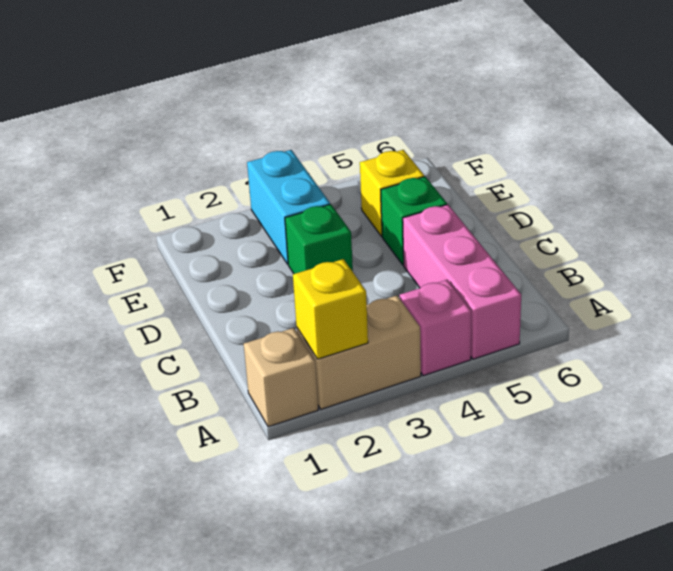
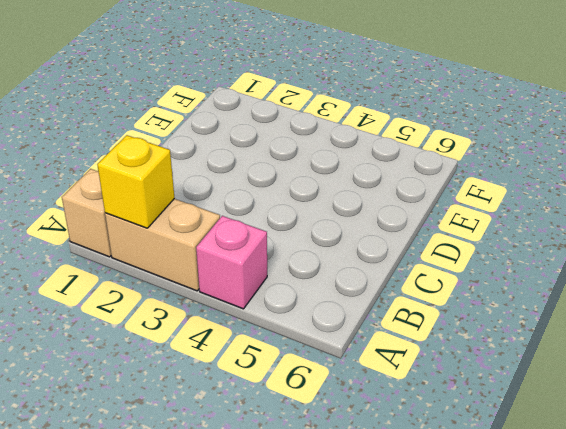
none -> pink brick A5:C5 level 1
none -> green brick D3 level 1

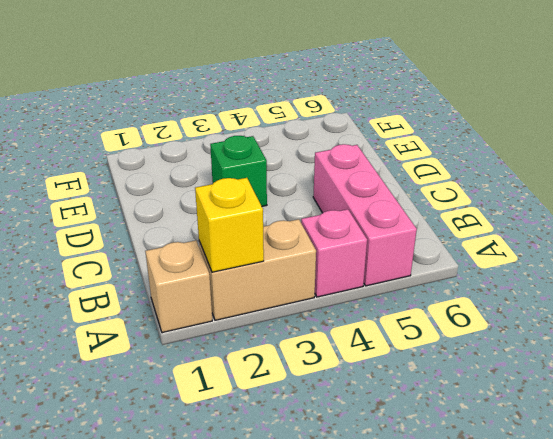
none -> green brick D5 level 1
none -> cyan brick E3:F3 level 1

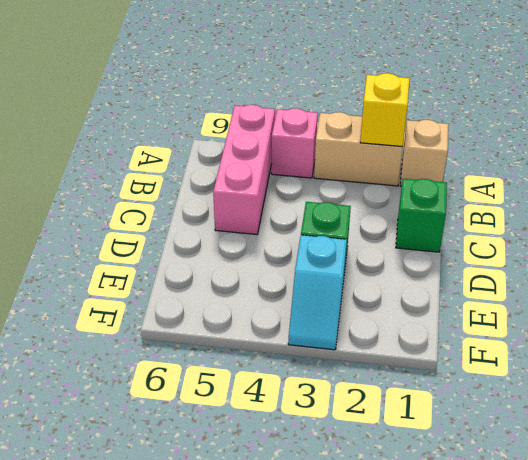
green brick C1 level 1 -> green brick D5 level 1
cyan slope E3:F3 level 1 top E -> cyan brick E3:F3 level 1
none -> yellow brick E5 level 1

